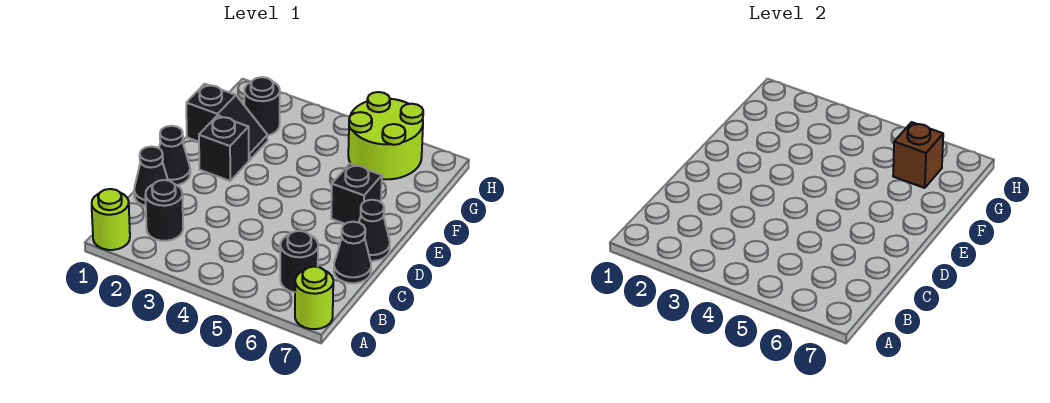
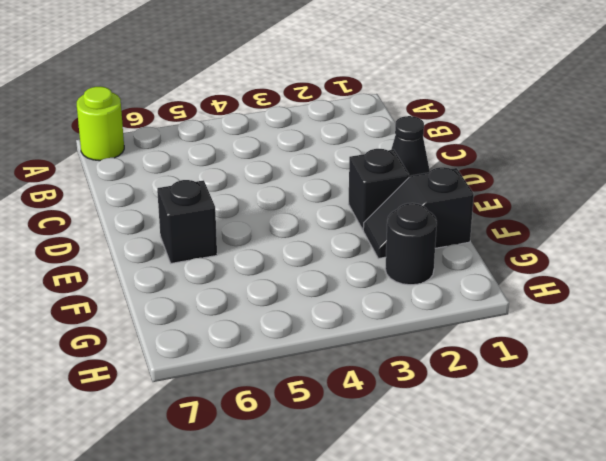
none -> lime round brick A1 level 1
none -> black round brick B2 level 1
none -> black round brick B6 level 1

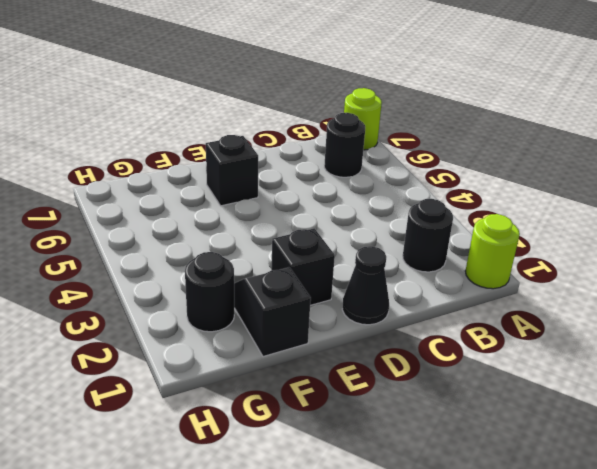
none -> black cone C1 level 1
none -> black cone C7 level 1
none -> black cone D7 level 1

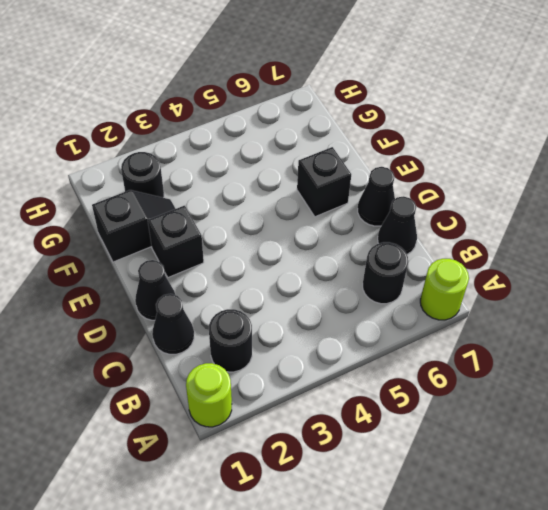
none -> lime round brick G5:H6 level 1
none -> brown brick G6 level 2

